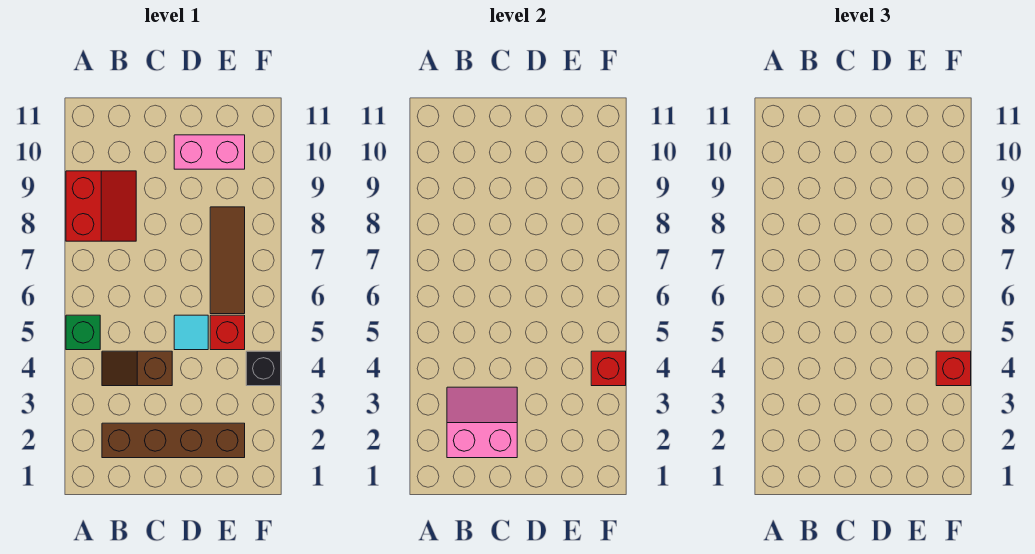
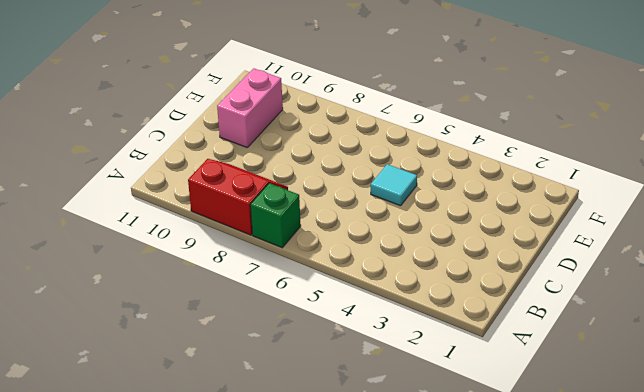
green brick A7 level 1 -> green brick A5 level 1
none -> brown brick B2:E2 level 1
none -> brown slope B4:C4 level 1 top C
none -> red brick E5 level 1

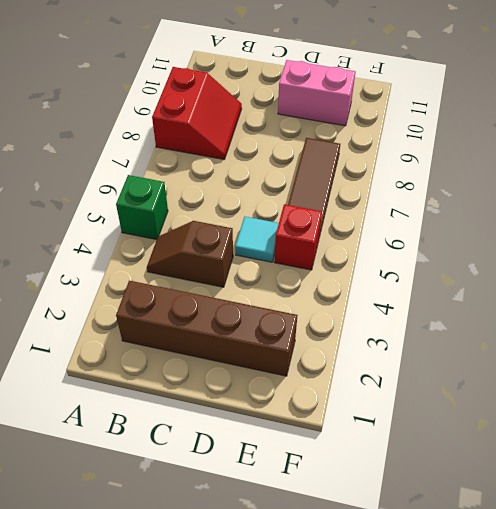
none -> black brick F4 level 1
none -> pink slope B2:C3 level 2 top 2
none -> red brick F4 level 2

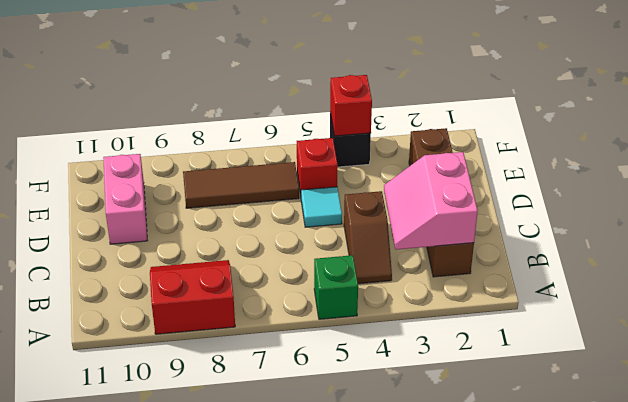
none -> red brick F4 level 3

